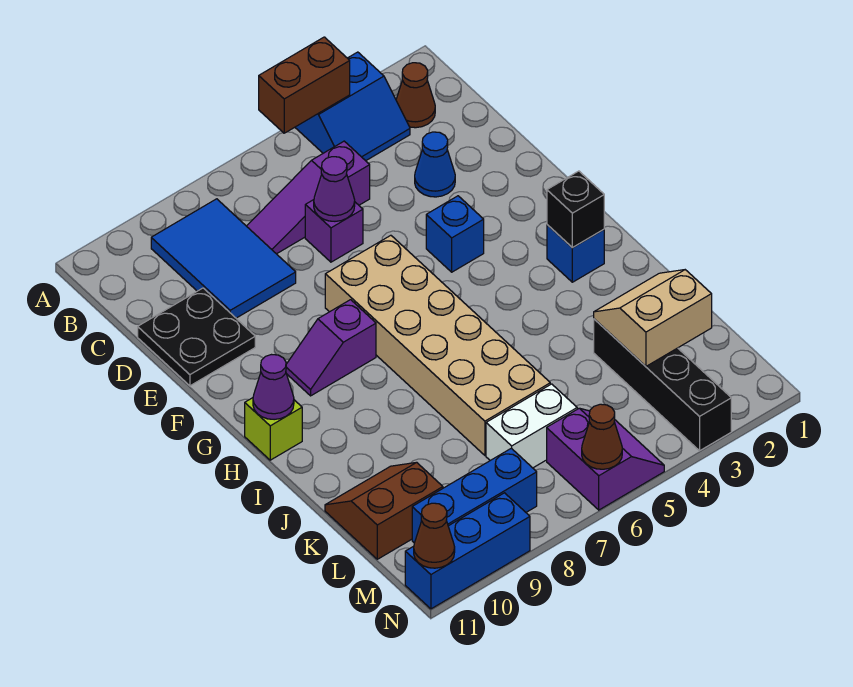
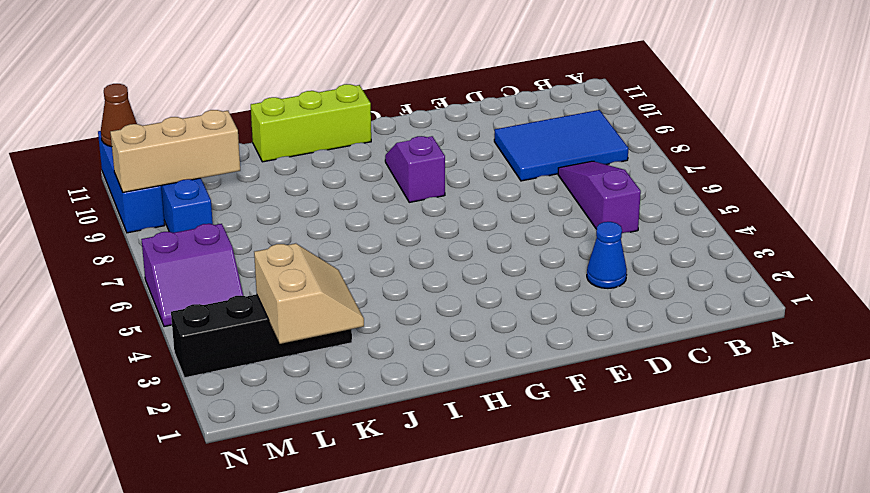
lime brick H11:J11 level 1 -> lime brick H11 level 1
tan brick L9:N9 level 2 -> none
none -> blue slope A3:B4 level 1 top A
none -> brown cone B2 level 1
none -> purple brick D6 level 1

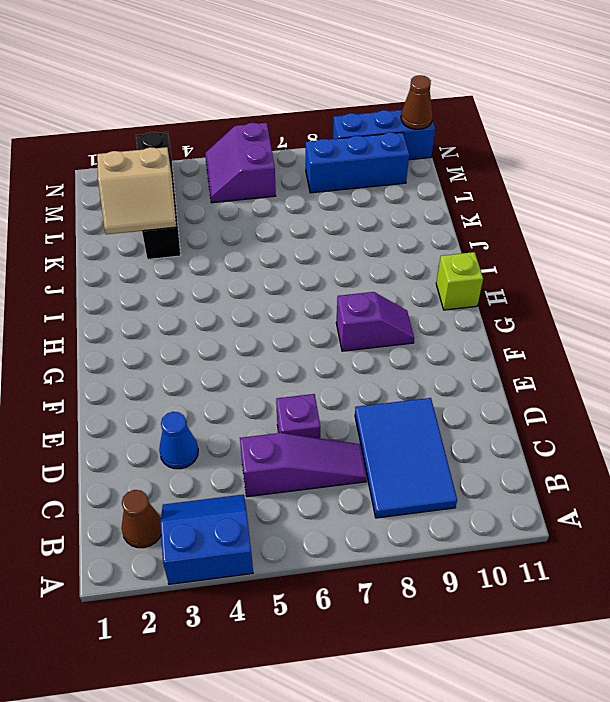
none -> black plate D10:E11 level 1
none -> blue brick F4 level 1
none -> tan brick F6:K7 level 1

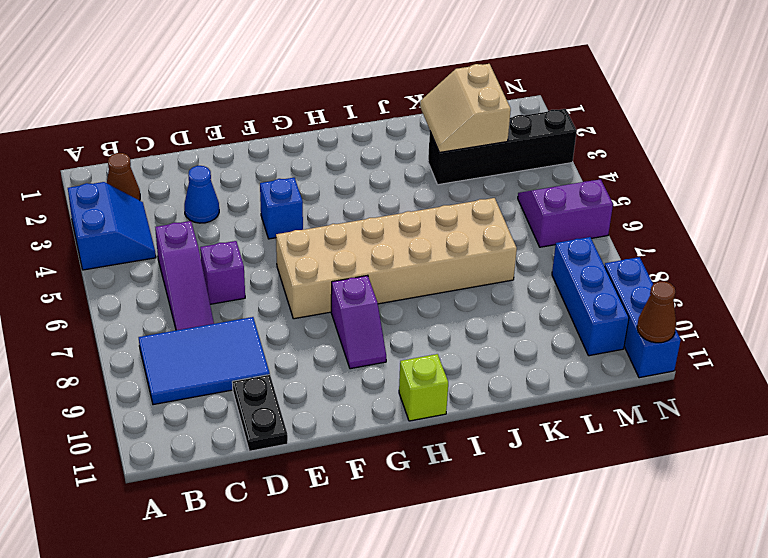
black plate D10:D11 level 1 -> black plate D10:E11 level 1
none -> blue brick H2 level 1
none -> brown slope K10:L11 level 1 top L
none -> white brick L6:L7 level 1

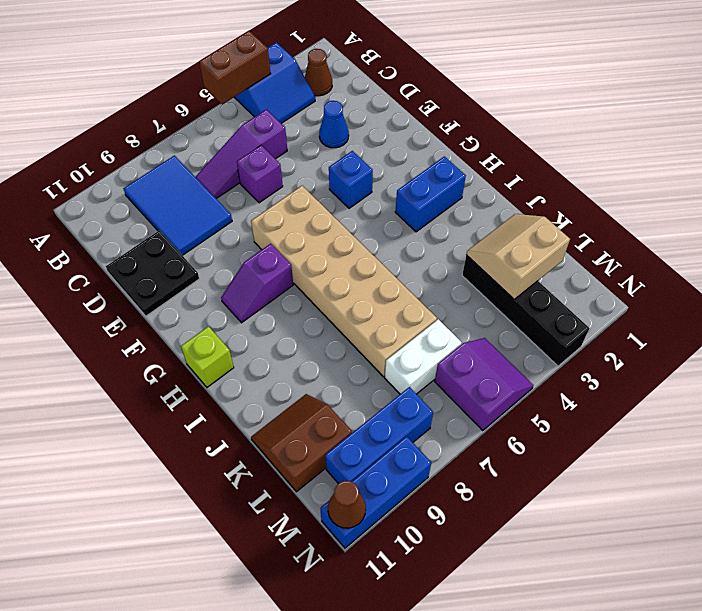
blue brick H2:H3 level 1 -> blue brick H2 level 1
none -> purple cone D6 level 2
none -> black brick H2 level 2
none -> purple cone H11 level 2

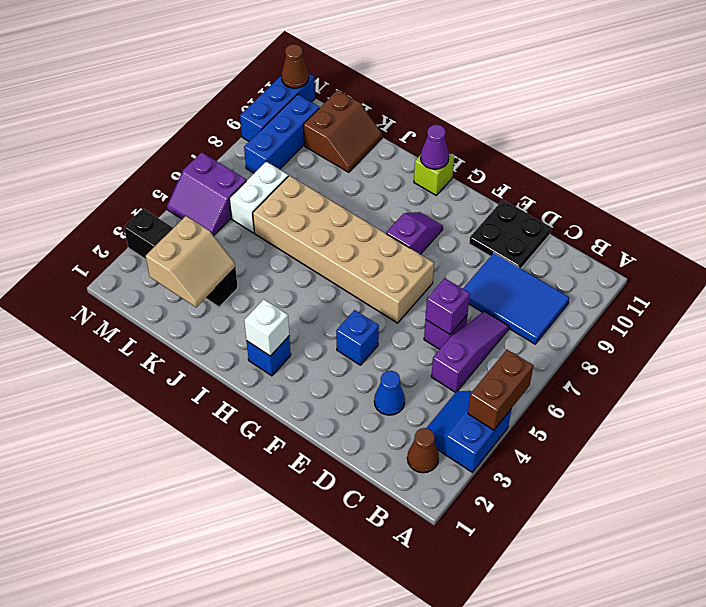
purple brick D6 level 2 -> purple cone D6 level 2
white brick H2 level 2 -> black brick H2 level 2
none -> brown cone N6 level 2

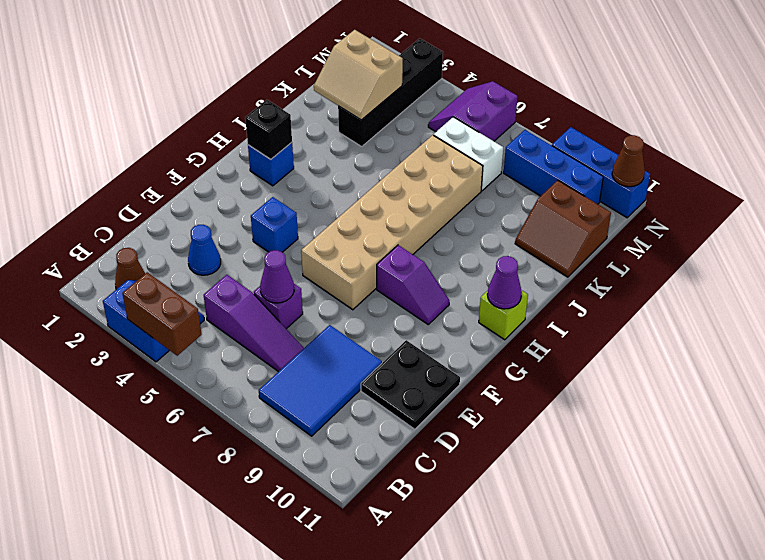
none -> brown cone N6 level 2

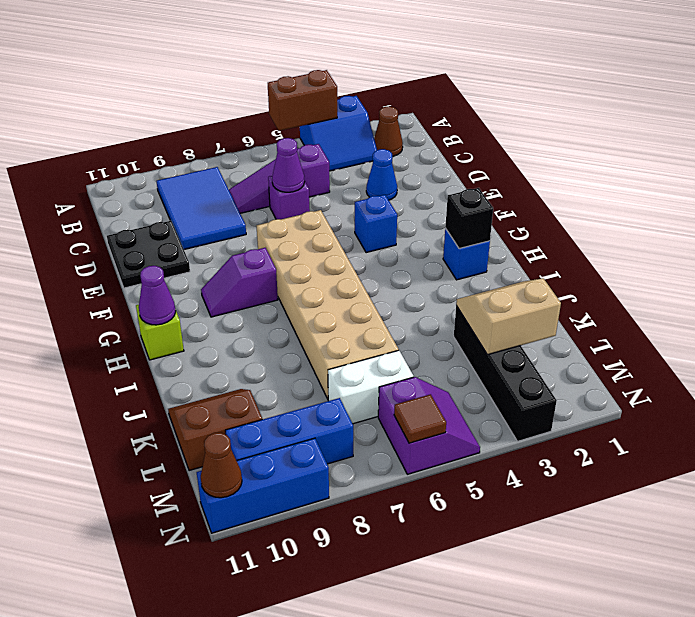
brown tile N6 level 2 -> brown cone N6 level 2

